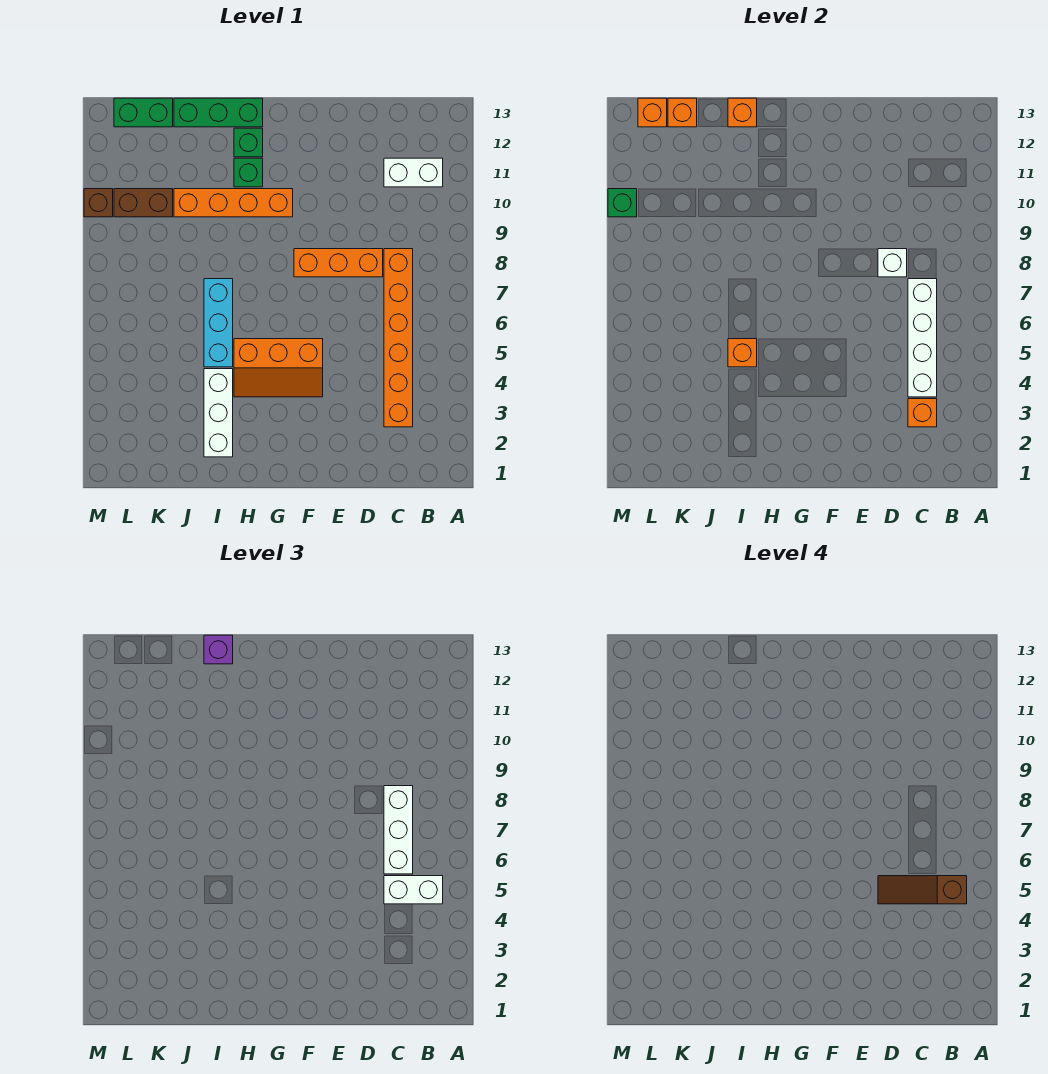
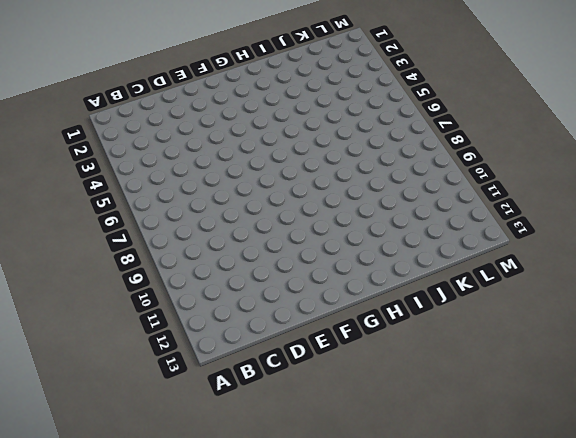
none -> white brick B11:C11 level 1
none -> orange brick C3:C8 level 1
none -> orange brick D8:F8 level 1

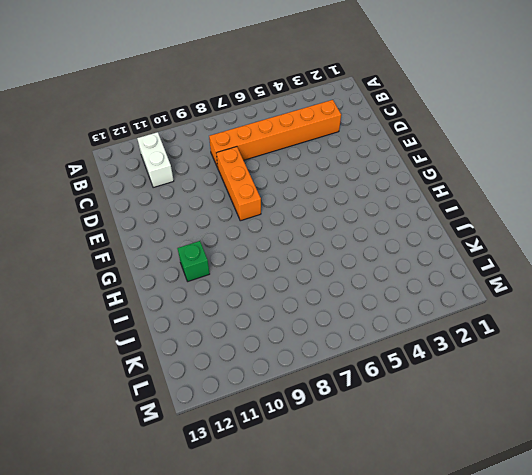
none -> orange slope F4:H5 level 1 top 5
none -> orange brick G10:J10 level 1
none -> green brick H12 level 1

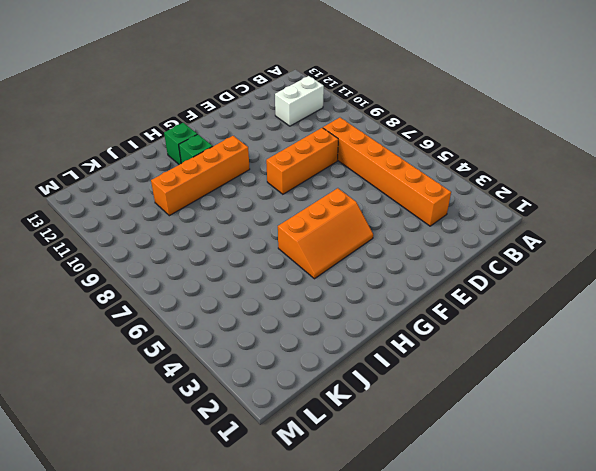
none -> green brick H13:J13 level 1
none -> white brick I2:I4 level 1
none -> cyan brick I5:I7 level 1

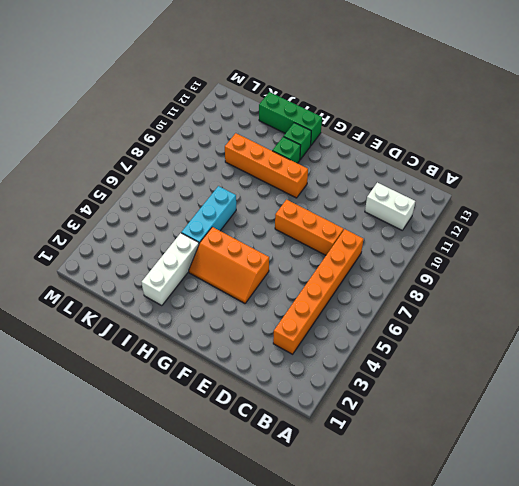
none -> brown brick K10:L10 level 1
none -> green brick K13:L13 level 1
none -> brown brick M10 level 1

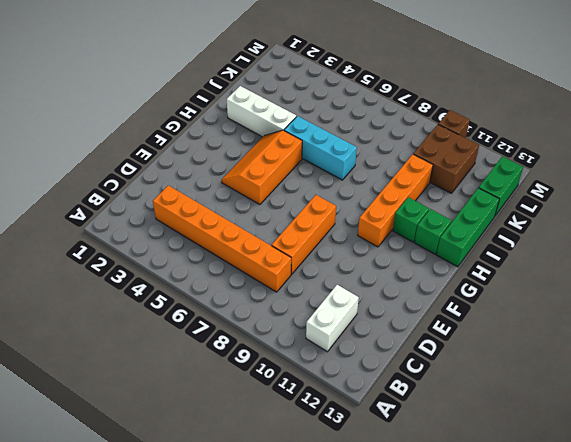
brown brick K10:L11 level 1 -> brown brick K10:L10 level 1
none -> orange brick C3 level 2
none -> white brick C4:C7 level 2
none -> white brick D8 level 2

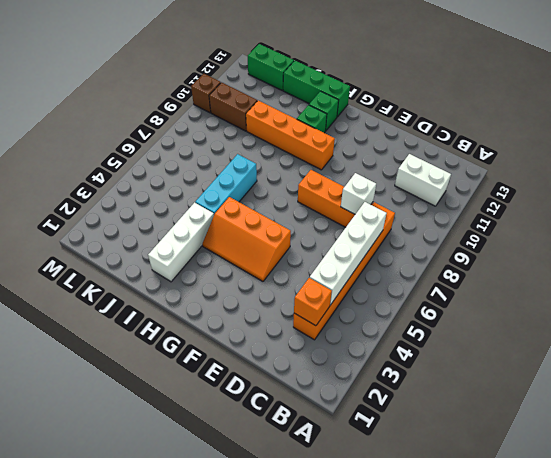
none -> orange brick I5 level 2
none -> orange brick I13 level 2
none -> orange brick K13 level 2

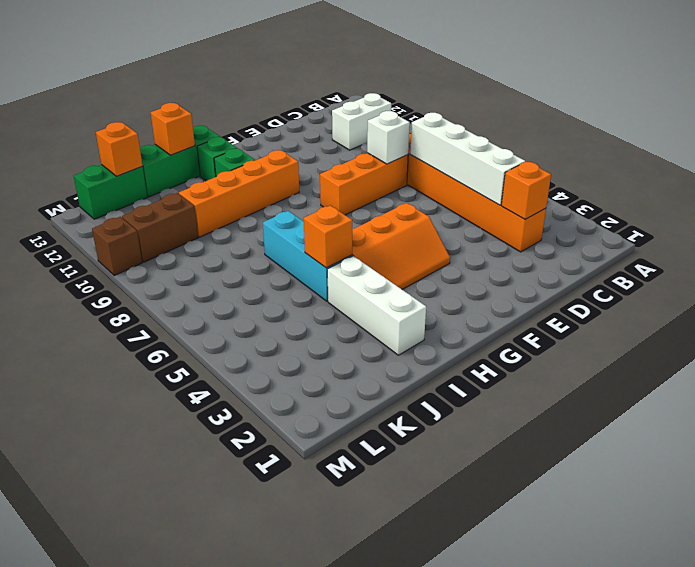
none -> orange brick L13 level 2
none -> green brick M10 level 2
none -> white brick B5:C5 level 3

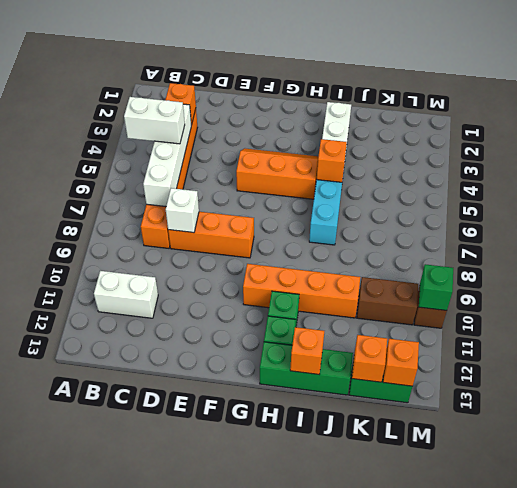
none -> white brick C6:C8 level 3
none -> purple brick I13 level 3
none -> brown slope B5:D5 level 4 top B

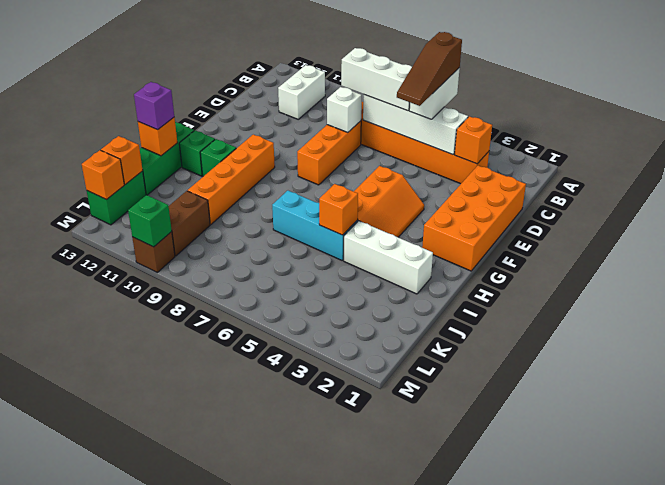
orange brick D1:G2 level 1 -> none

